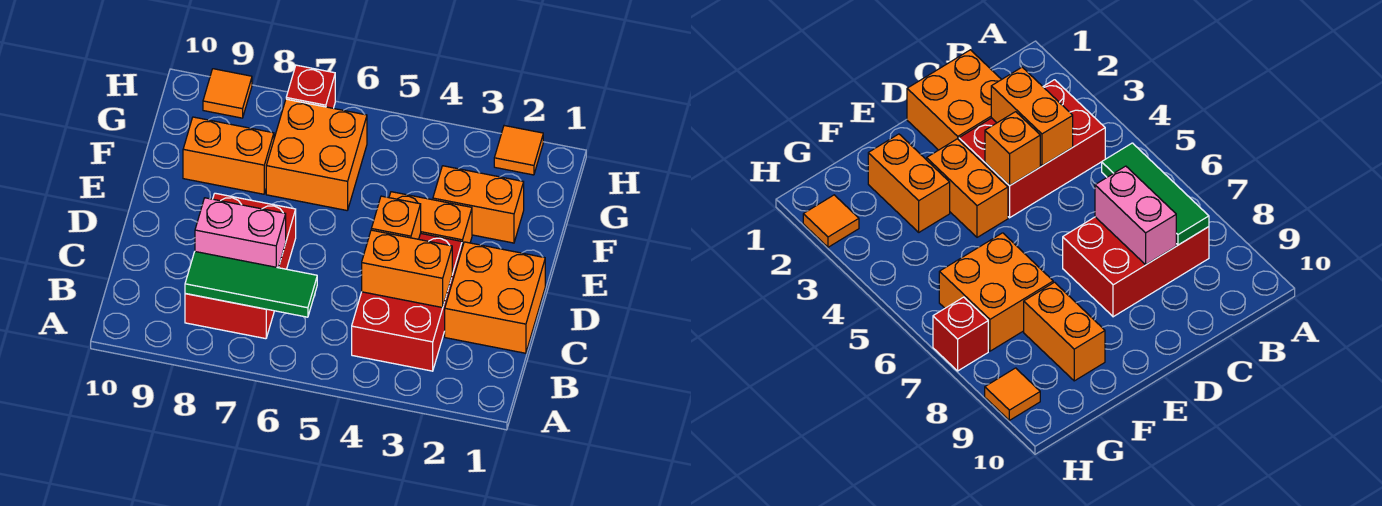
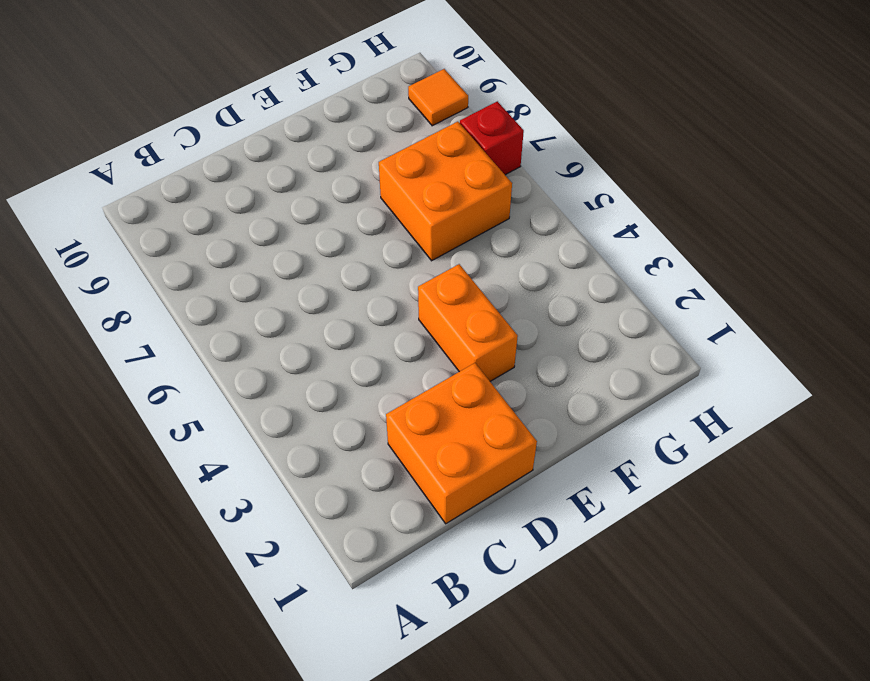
none -> red brick B3:D4 level 1
none -> red brick B7:D8 level 1
none -> orange brick F2:F3 level 1

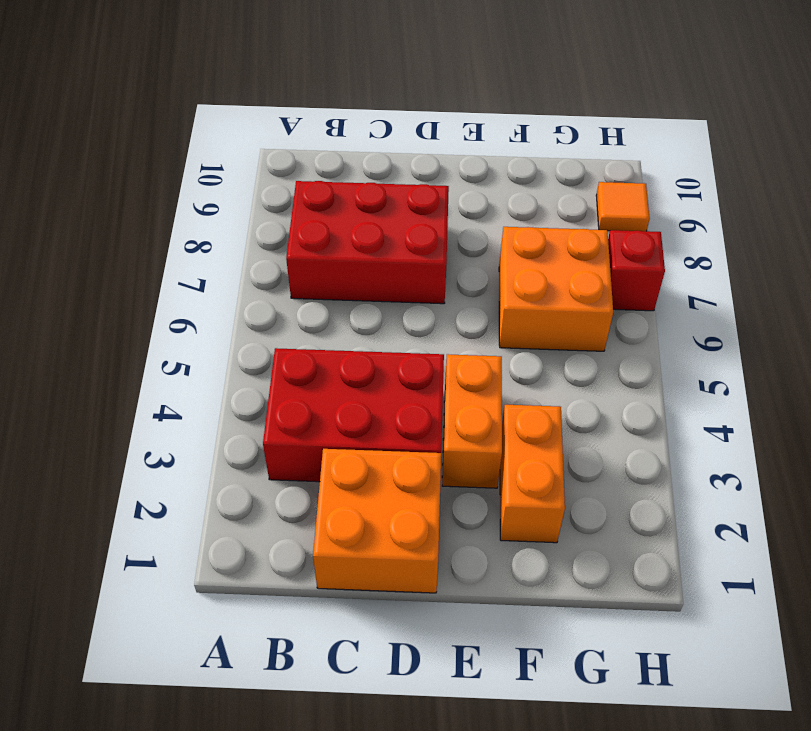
none -> orange brick F8:F9 level 1
none -> orange tile H2 level 1
none -> green tile B6:B8 level 2

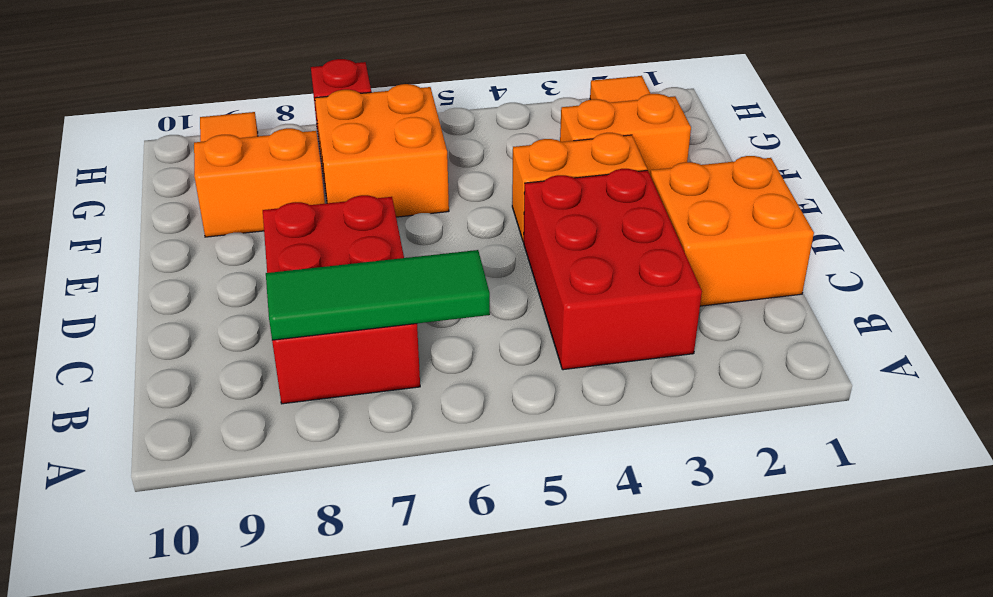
none -> orange brick C3:C4 level 2
none -> pink brick C7:C8 level 2
none -> orange brick D4 level 2

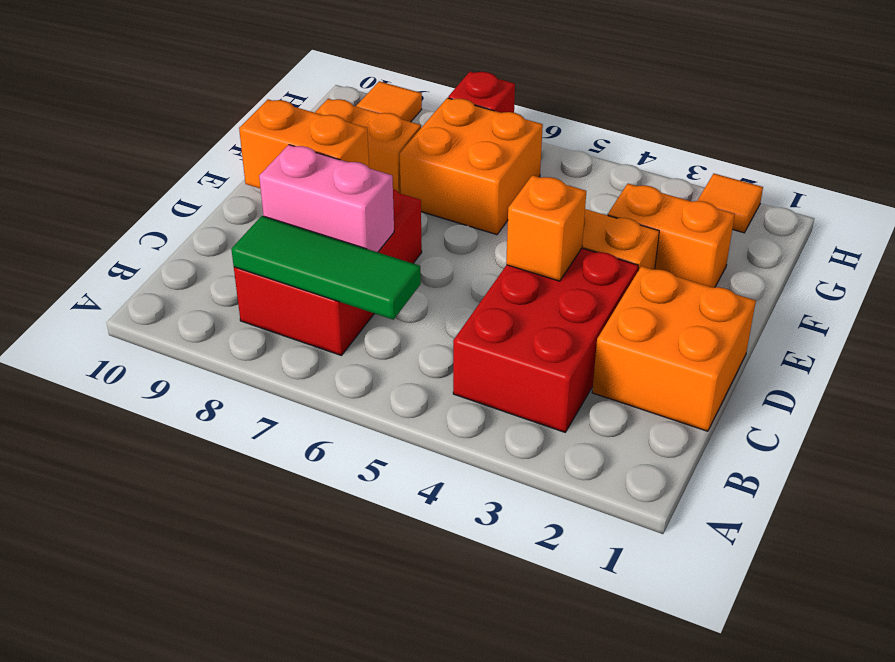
orange brick D8:D9 level 2 -> orange brick C3:C4 level 2

